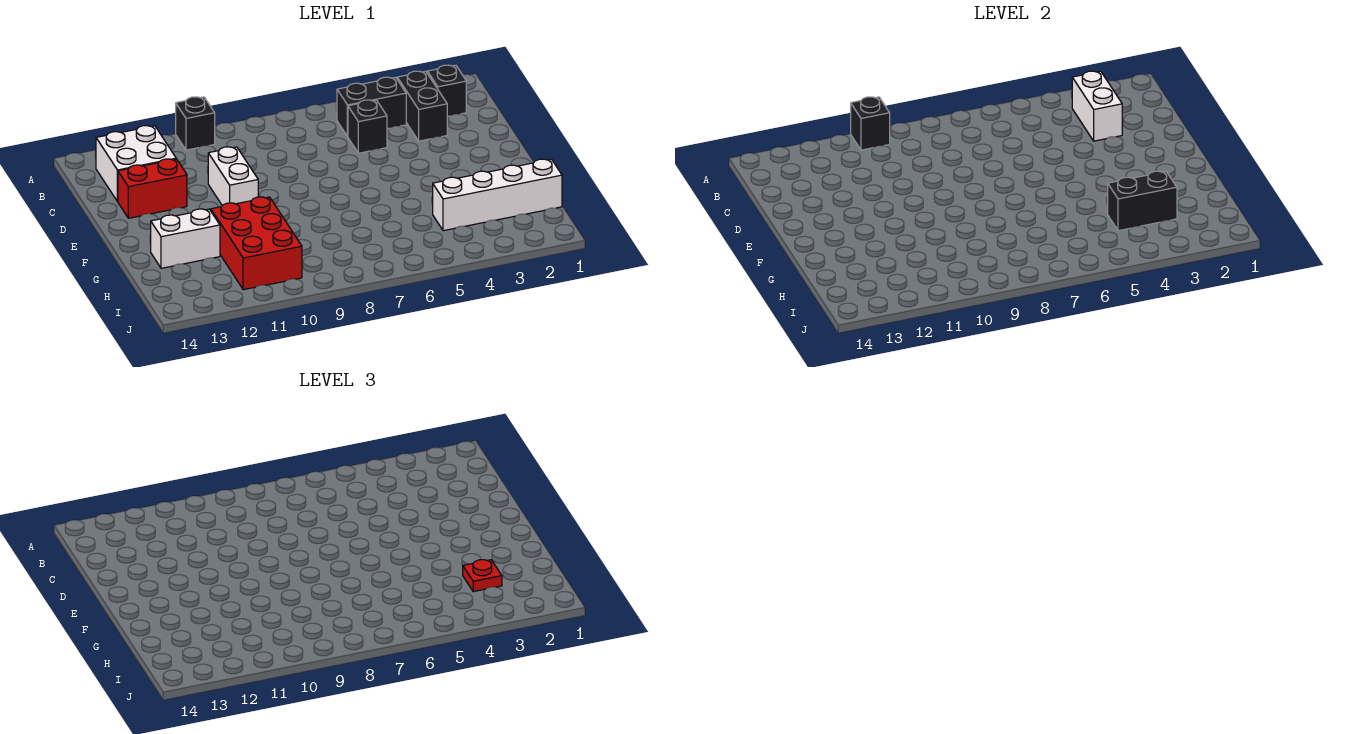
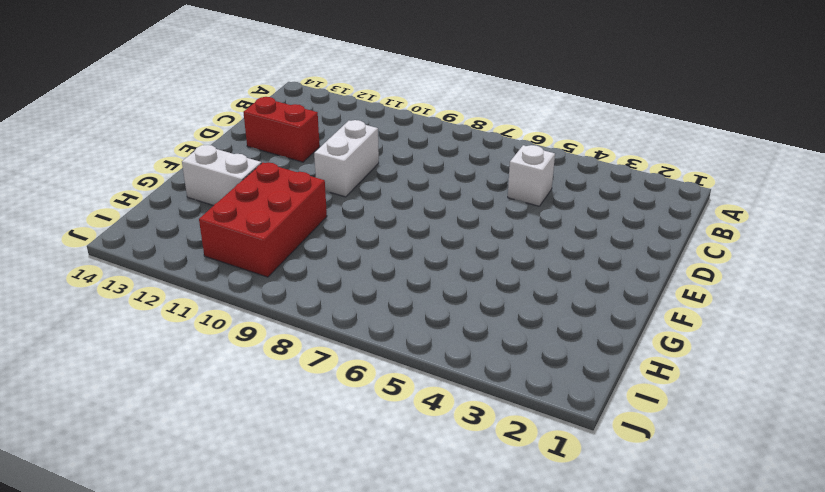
white brick C5 level 1 -> black brick C5 level 1
none -> black brick A10 level 1
none -> black brick B2 level 1
none -> black brick B3:C3 level 1

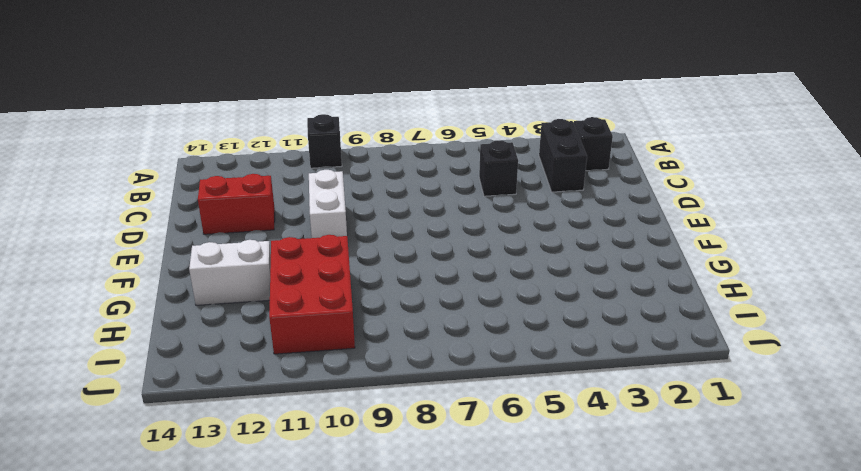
none -> black brick B4:B5 level 1
none -> white brick B12:C13 level 1
none -> white brick H1:H4 level 1

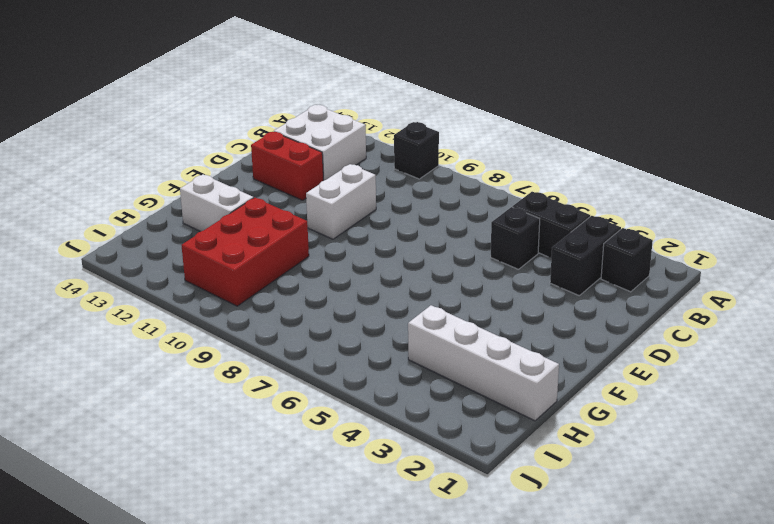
none -> black brick A10 level 2
none -> white brick B3:C3 level 2
none -> black brick H3:H4 level 2

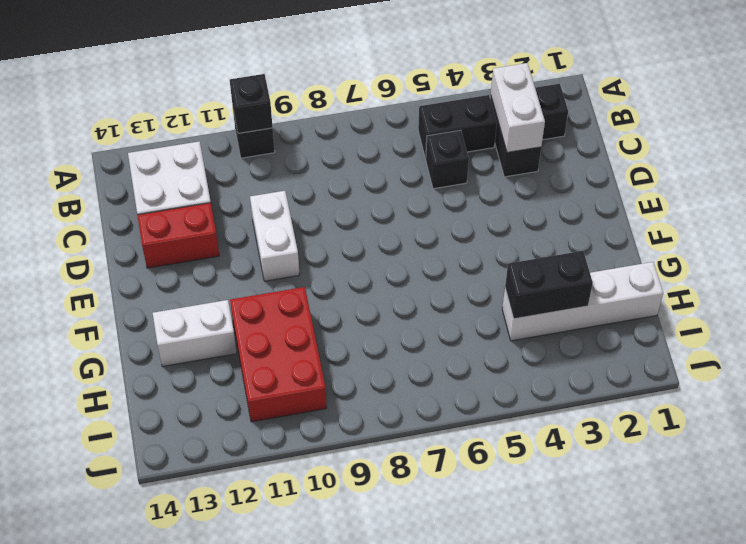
none -> red plate H3 level 3

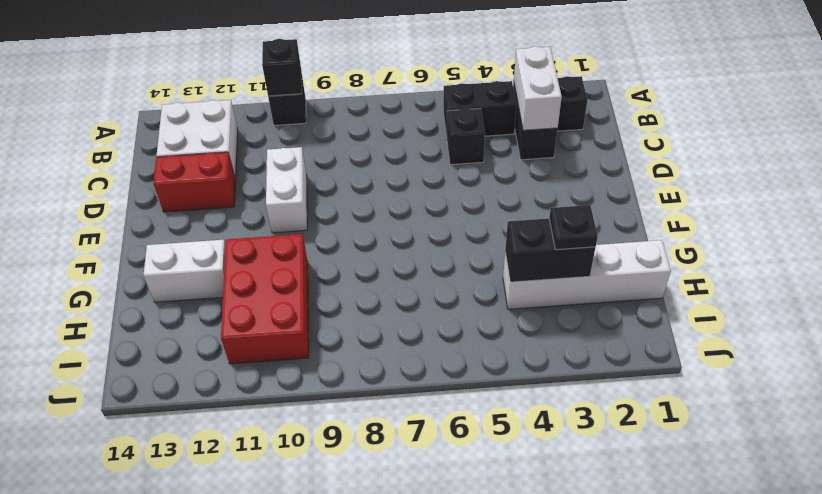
black plate H3 level 3 -> red plate H3 level 3

